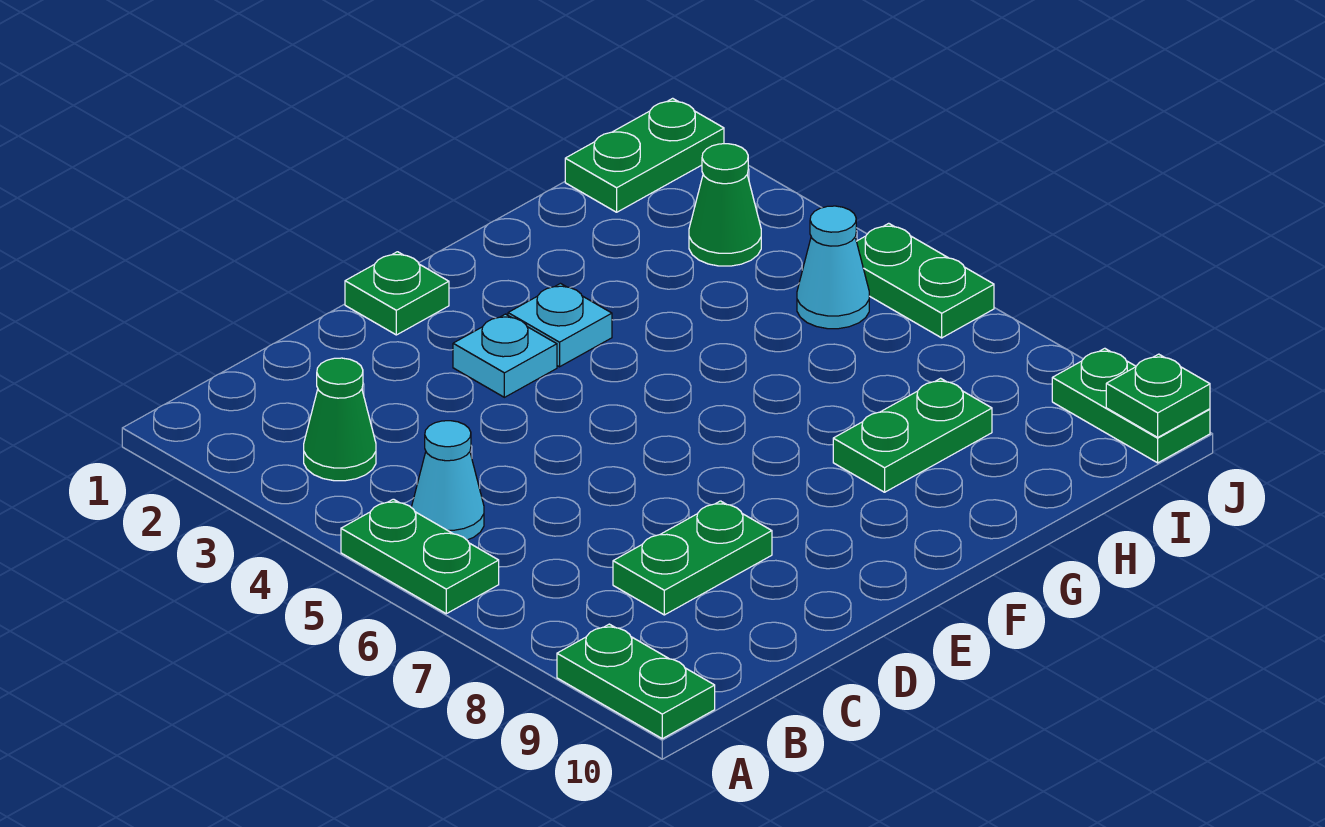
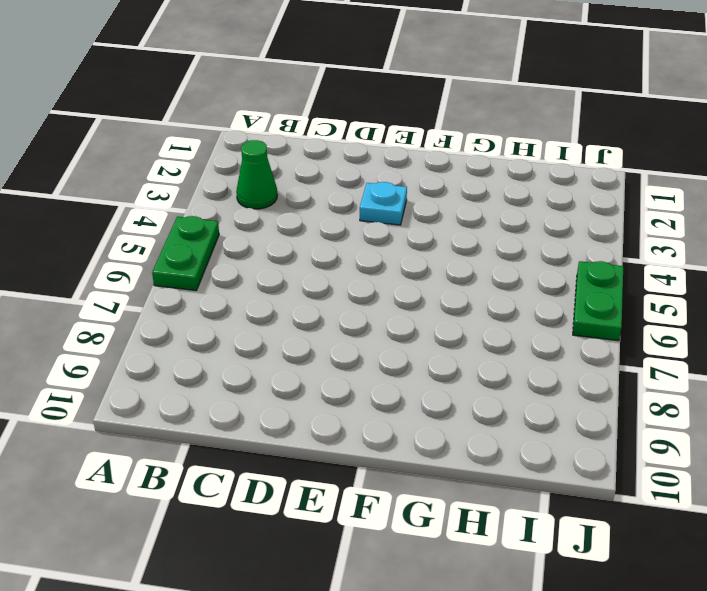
none -> green plate A9:A10 level 1
none -> cyan cone B5 level 1
none -> green plate C8:D8 level 1

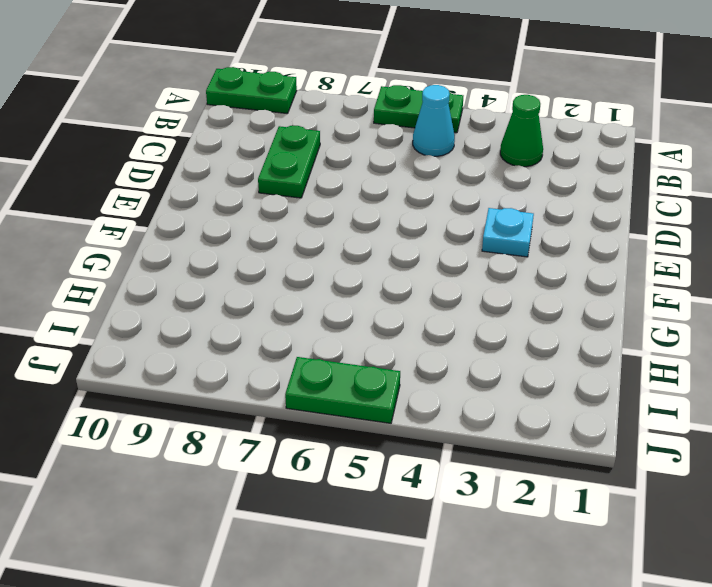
none -> green plate E1 level 1
none -> cyan plate F3 level 1
none -> green plate G8:H8 level 1

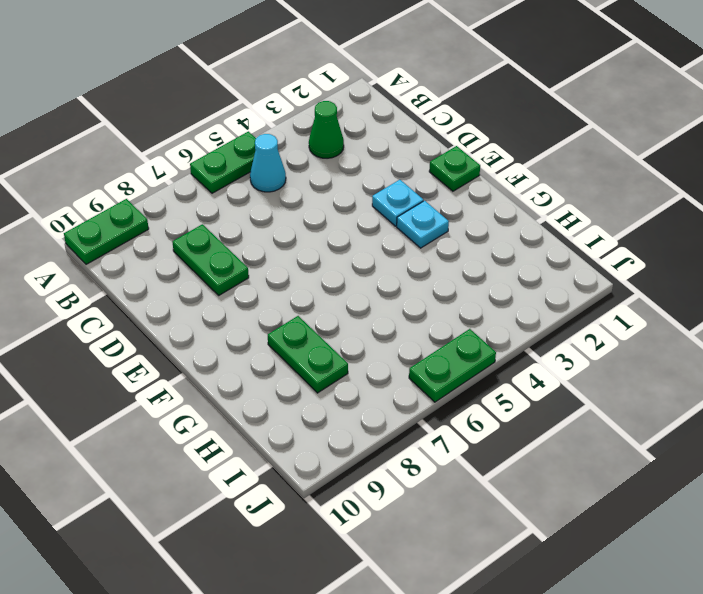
none -> green plate I1:J1 level 1
none -> green cone I3 level 1
none -> cyan cone I5 level 1

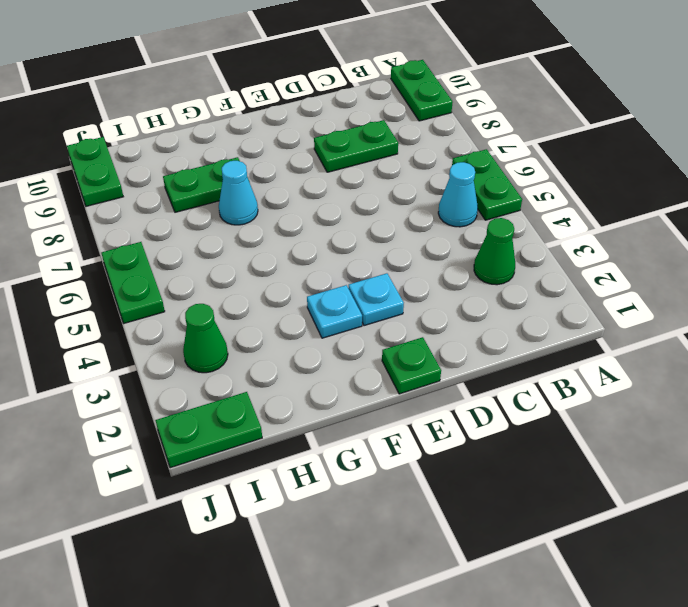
cyan cone G7 level 1 -> cyan cone I5 level 1
none -> green plate J10 level 2

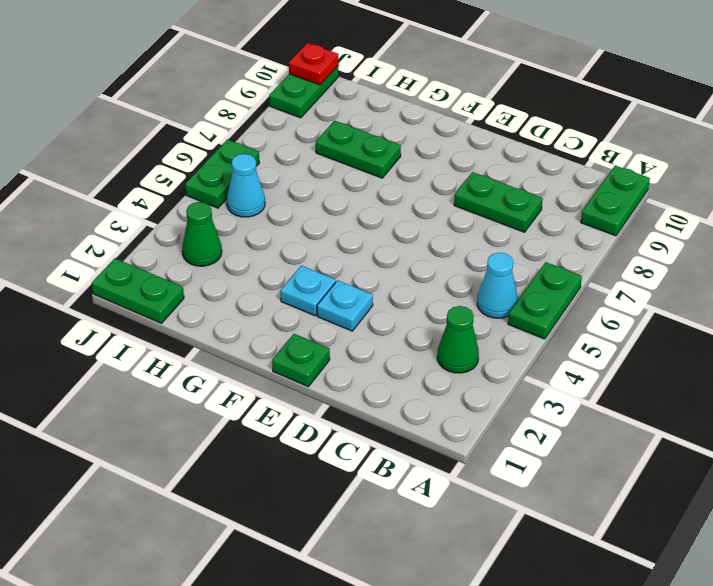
red plate J10 level 2 -> green plate J10 level 2

